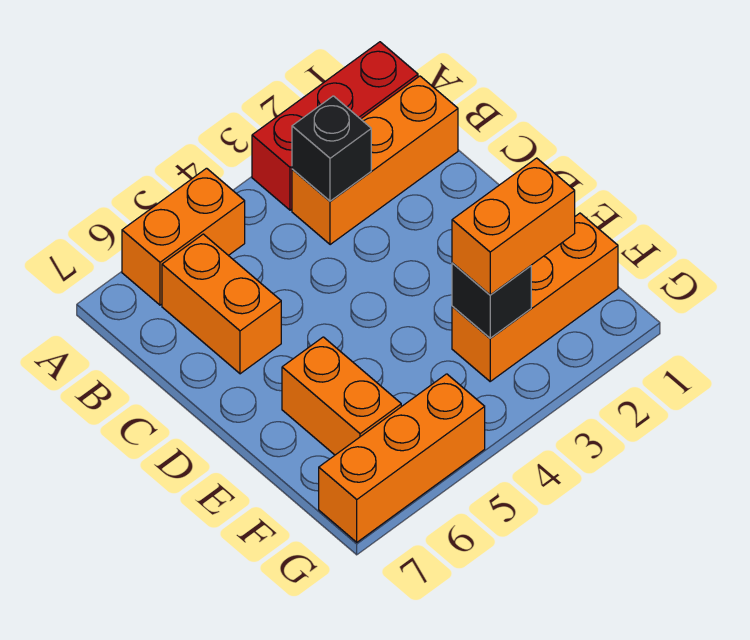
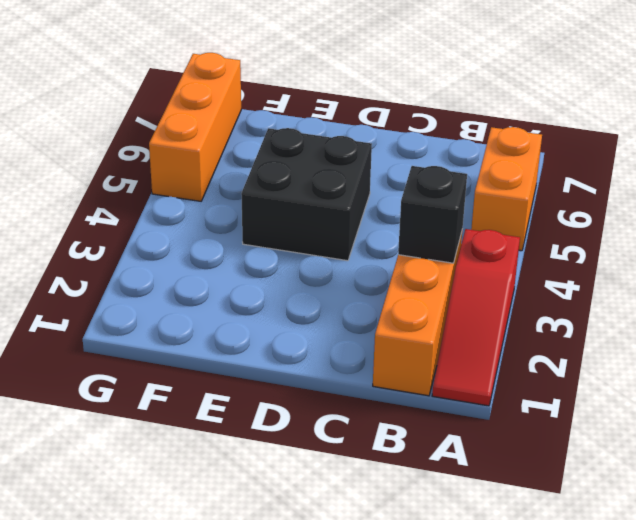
red slope A1:A3 level 1 top 3 -> red brick A1:A3 level 1
black brick D4:E5 level 1 -> none
none -> orange brick B6:C6 level 1
none -> orange brick E6:F6 level 1

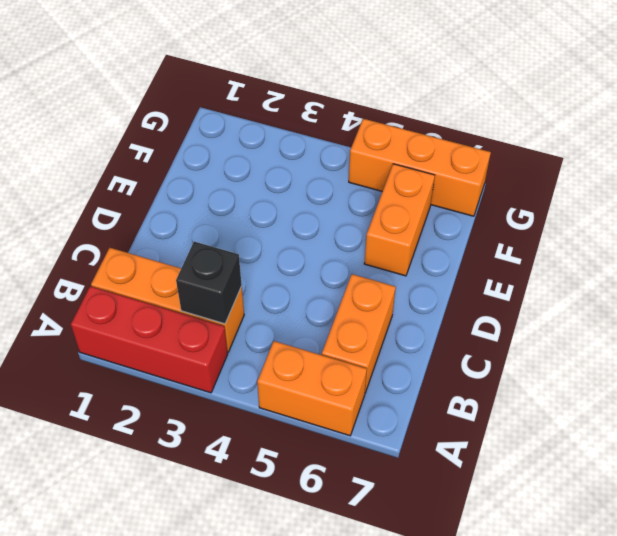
none -> orange brick F1:F3 level 1
none -> black brick F3 level 2

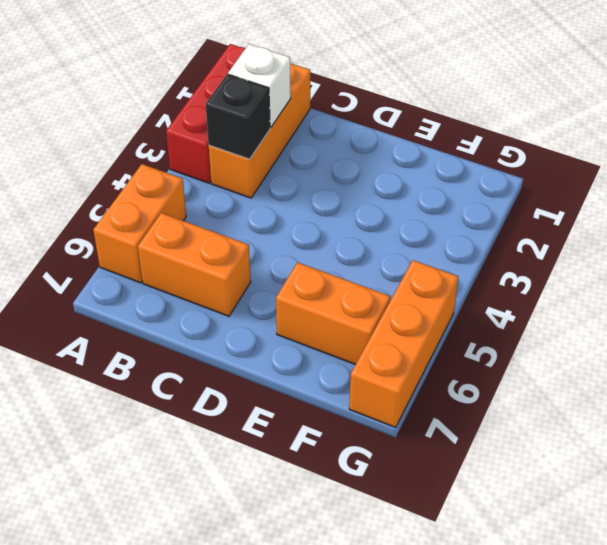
white brick B2 level 2 -> none
none -> orange brick F1:F3 level 1
none -> black brick F3 level 2

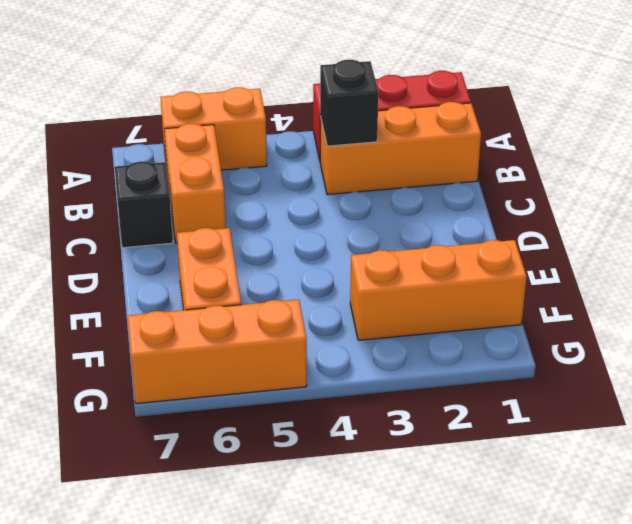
black brick C7 level 1 -> black brick F3 level 2
none -> orange brick F2:F3 level 3

